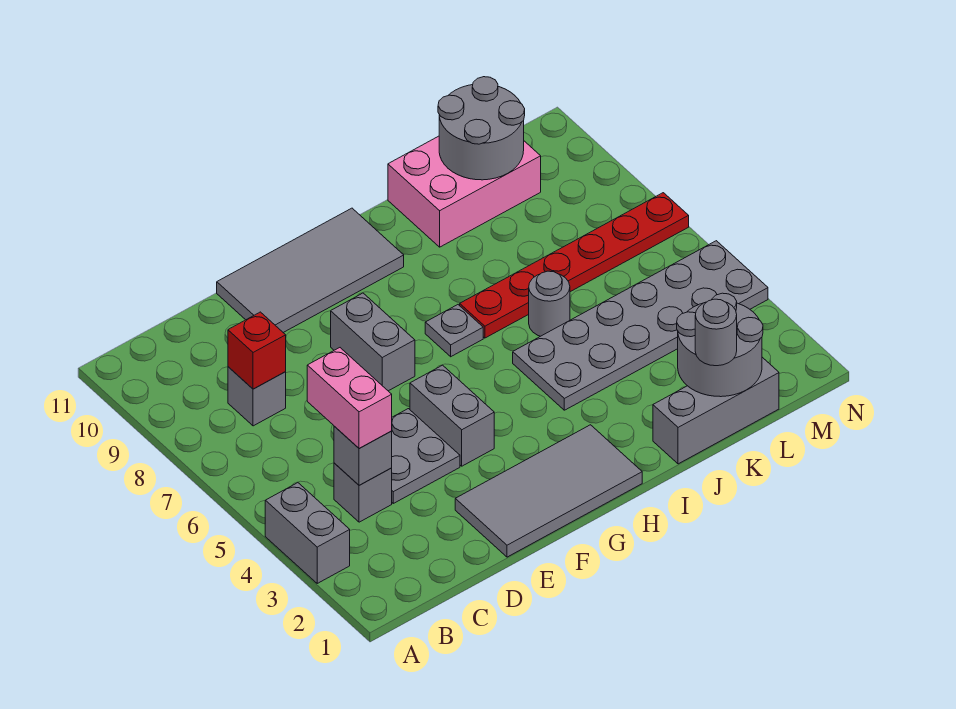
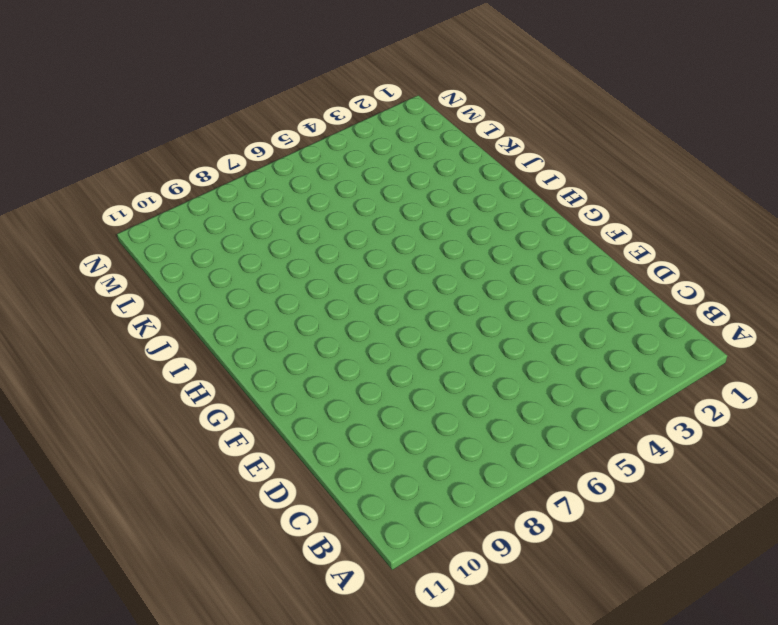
none -> grey brick A3:A4 level 1
none -> grey brick C4 level 1
none -> grey brick C8 level 1

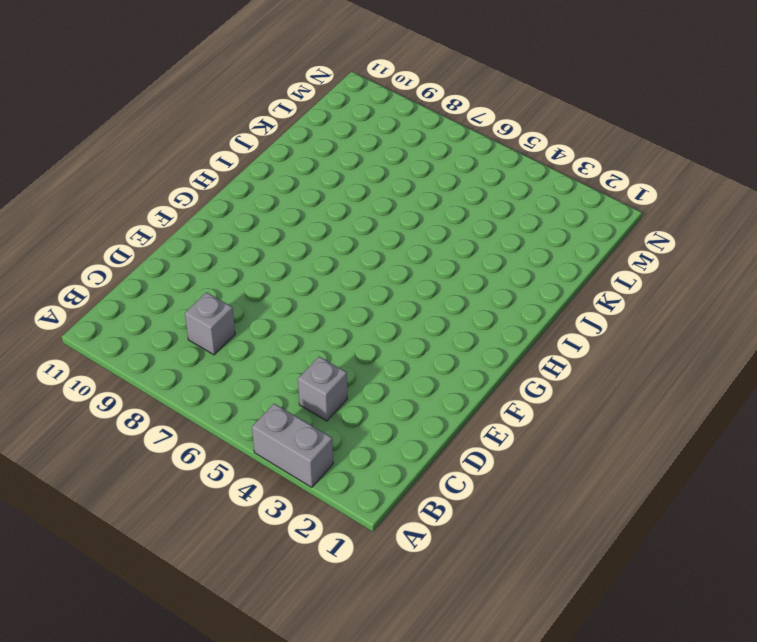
none -> grey plate D4:E5 level 1
none -> grey tile E1:H2 level 1
none -> grey tile E10:H11 level 1

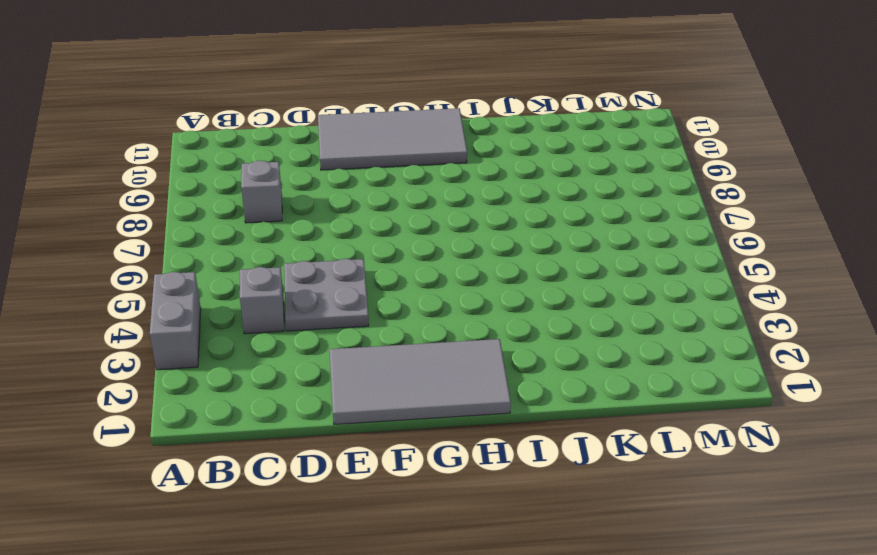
none -> grey brick F4:F5 level 1
none -> grey brick F7:F8 level 1
none -> grey plate H7 level 1

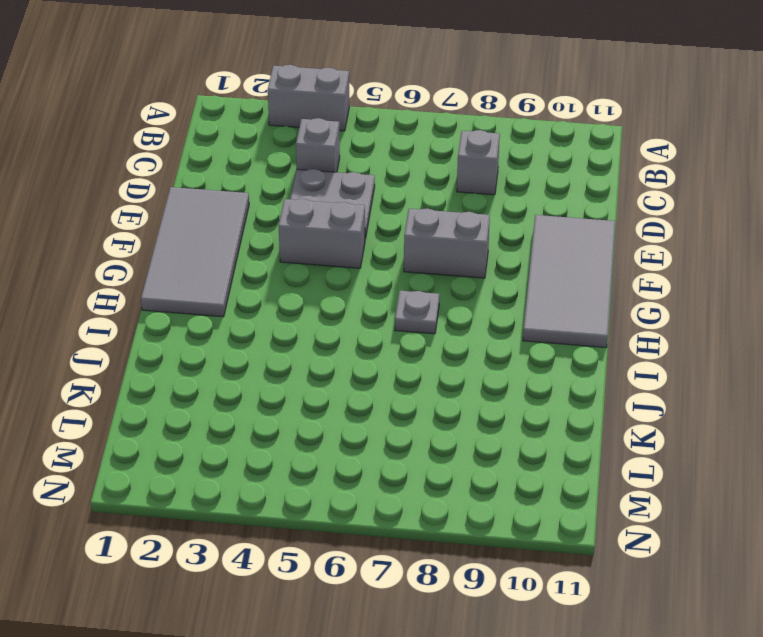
none -> grey plate I4:N5 level 1
none -> red plate I7:N7 level 1
none -> grey brick J1:L1 level 1

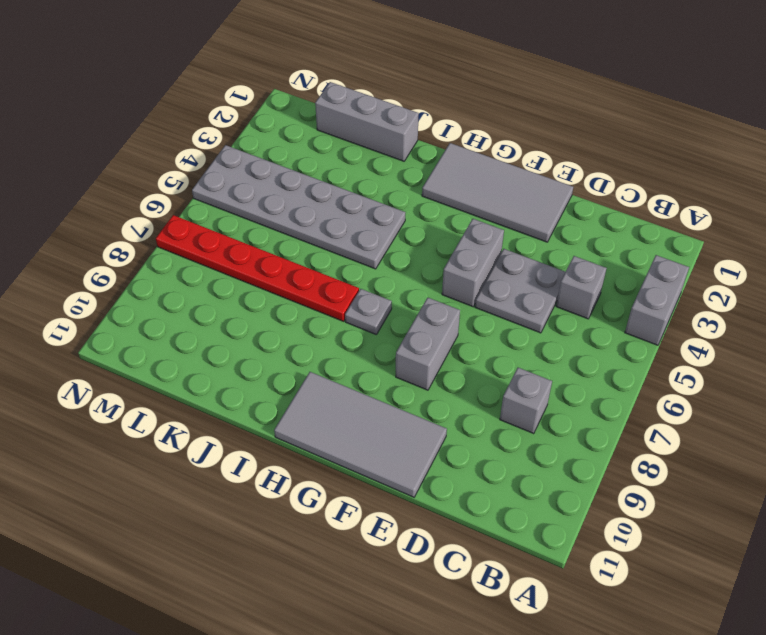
none -> grey round brick J6 level 1
none -> pink brick J10:L11 level 1
none -> grey brick C4 level 2

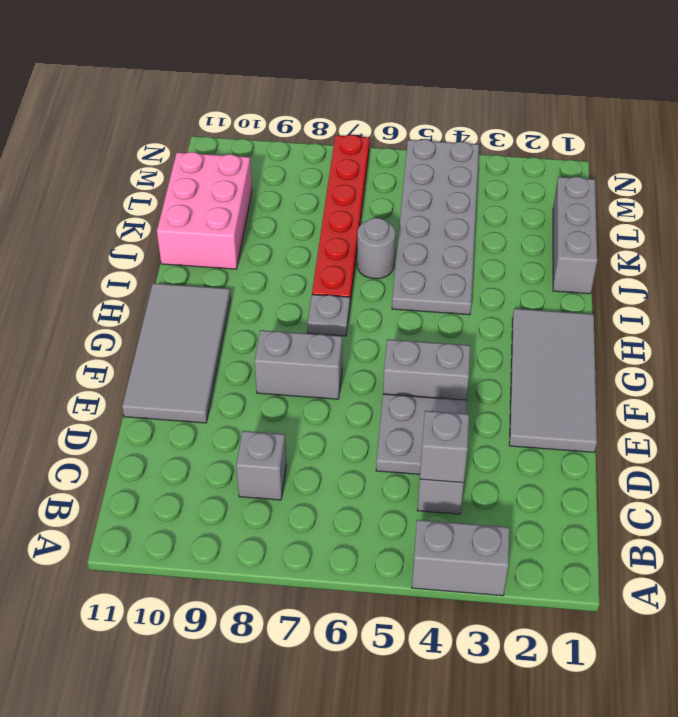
none -> red brick C8 level 2
none -> grey round brick K1:L2 level 2
none -> grey round brick K10:L11 level 2

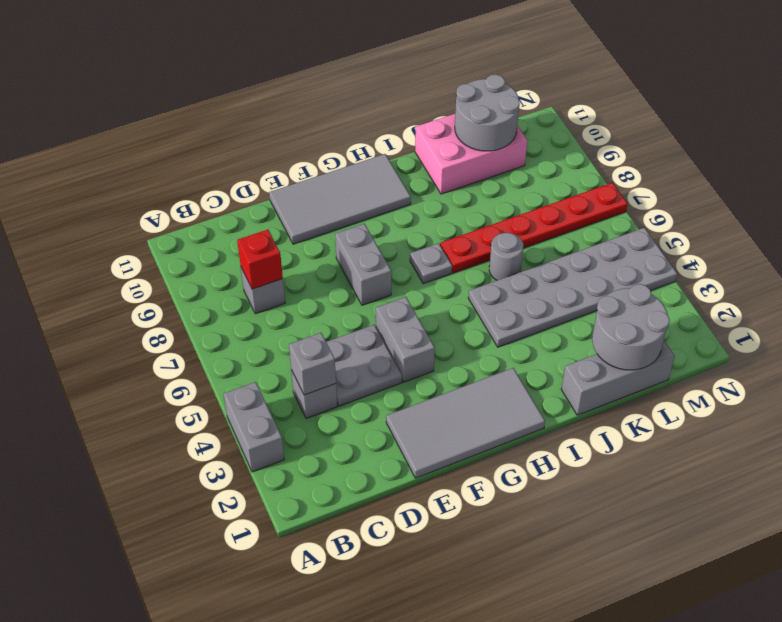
none -> pink brick C4:C5 level 3
none -> grey round brick K1 level 3

